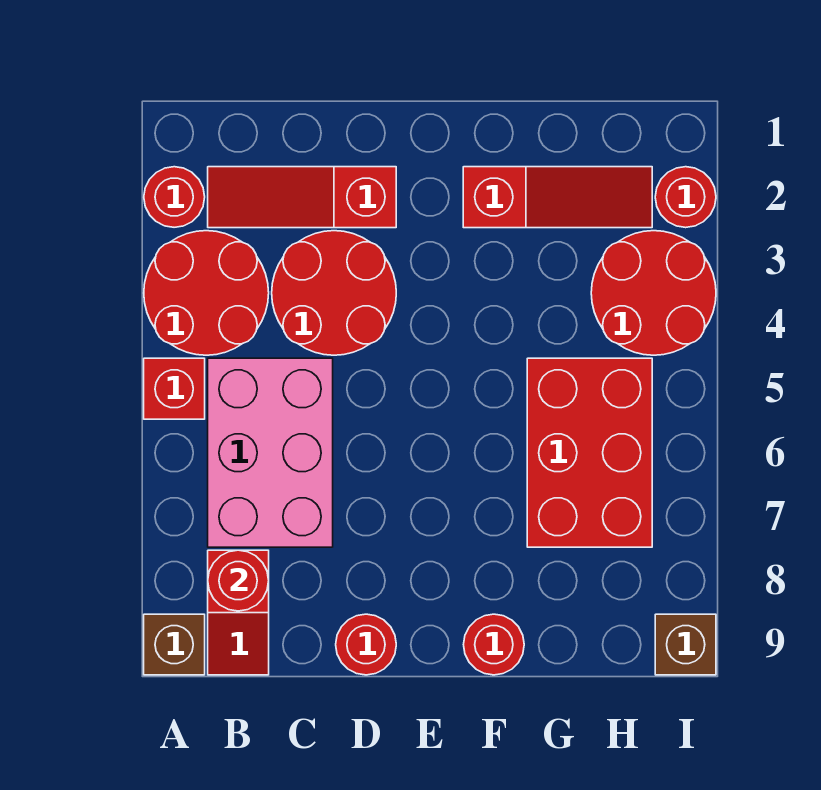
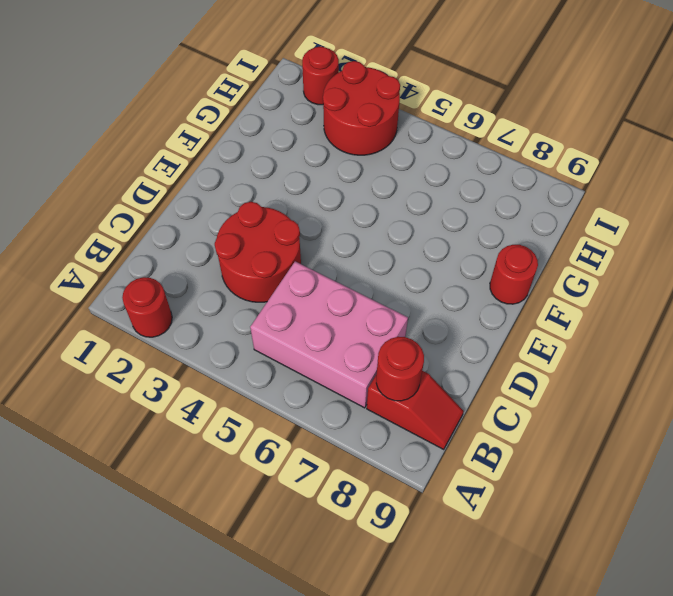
none -> red round brick A3:B4 level 1
none -> red brick A5 level 1
none -> brown brick A9 level 1

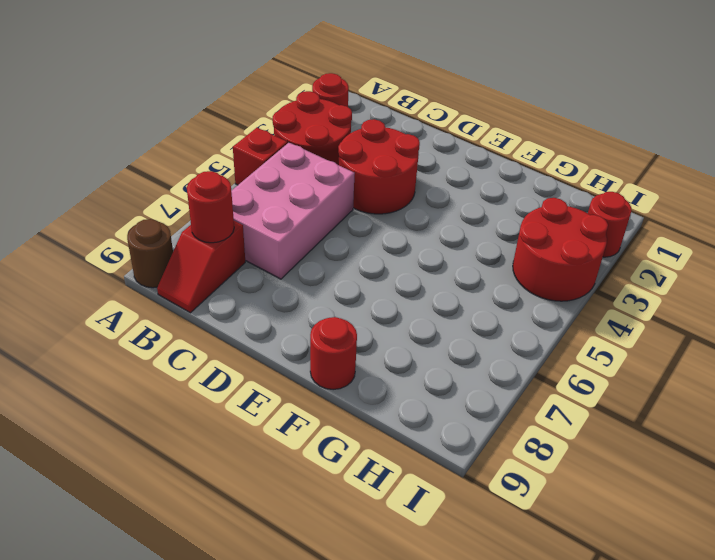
brown round brick A9 level 1 -> brown brick A9 level 1
none -> red slope B2:D2 level 1 top D
none -> red round brick D9 level 1
none -> red slope F2:H2 level 1 top F

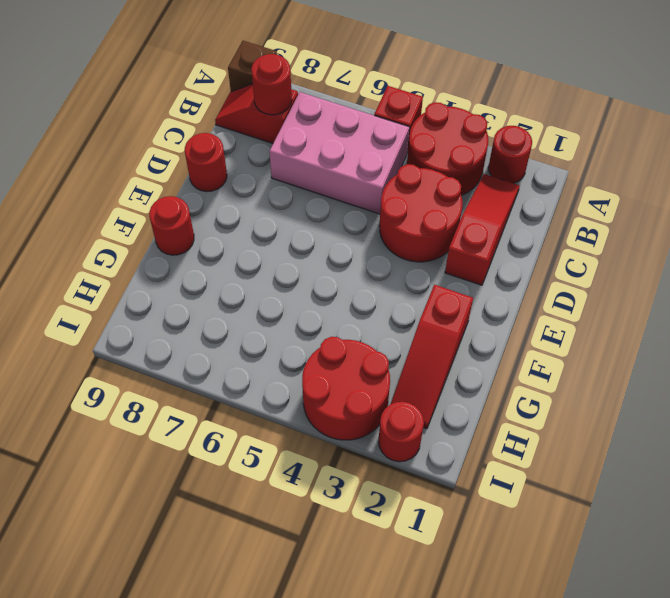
none -> red brick G5:H7 level 1
none -> brown brick I9 level 1

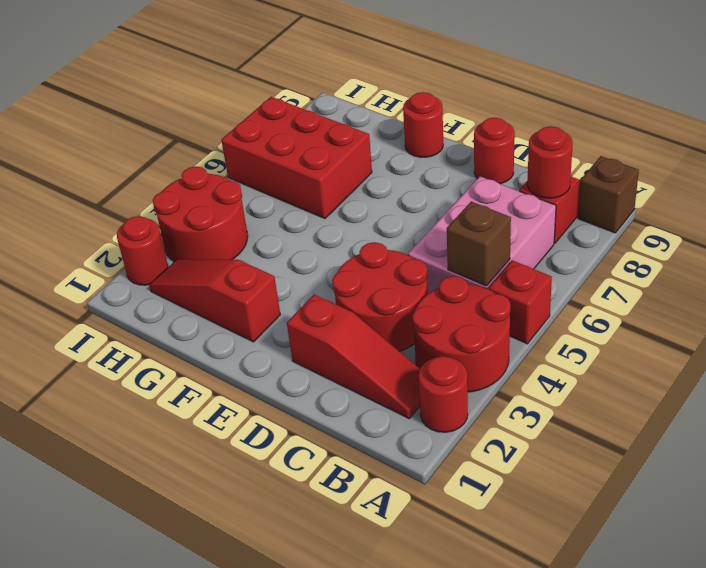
brown brick B5 level 2 -> brown brick I9 level 1
red brick G6:I7 level 1 -> red brick G5:H7 level 1

